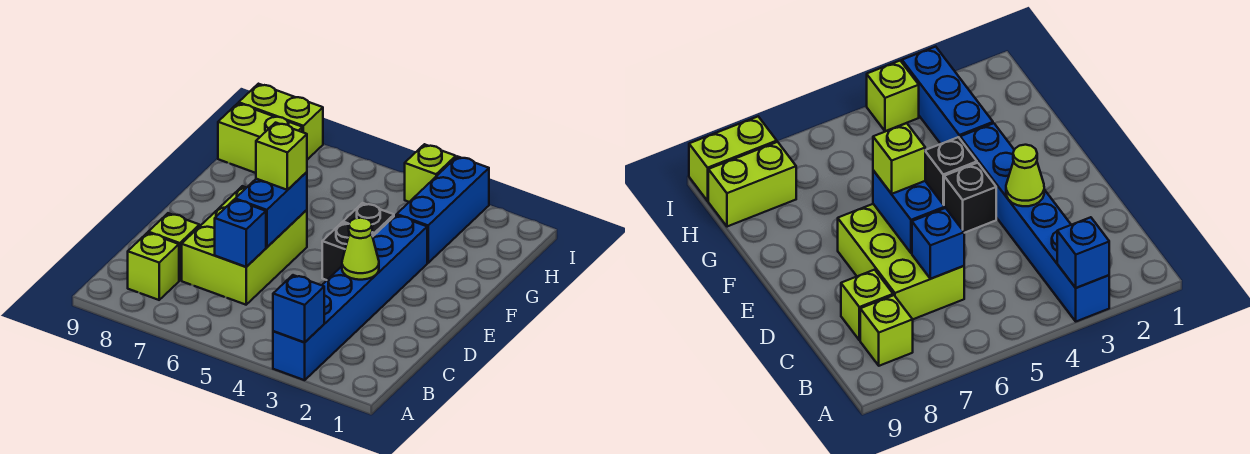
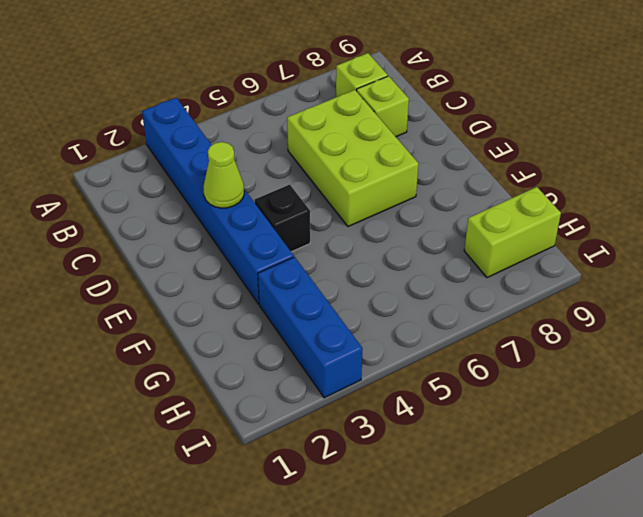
none -> black brick F4 level 1
none -> lime brick I4 level 1
none -> lime brick I8:I9 level 1

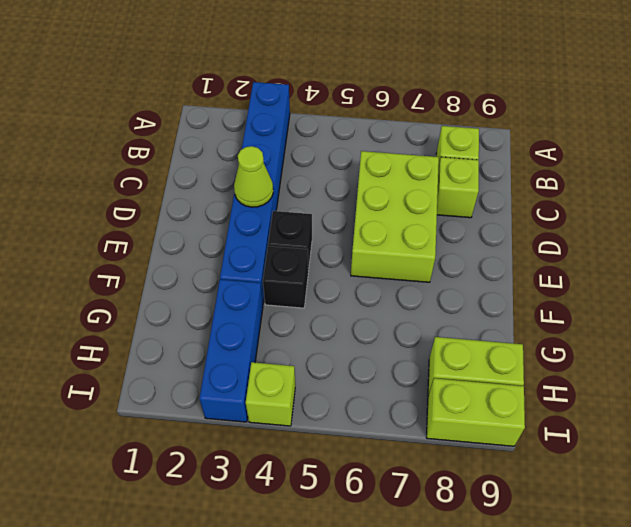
none -> blue brick A3 level 2
none -> blue brick C6 level 2
none -> blue brick D6:E6 level 2

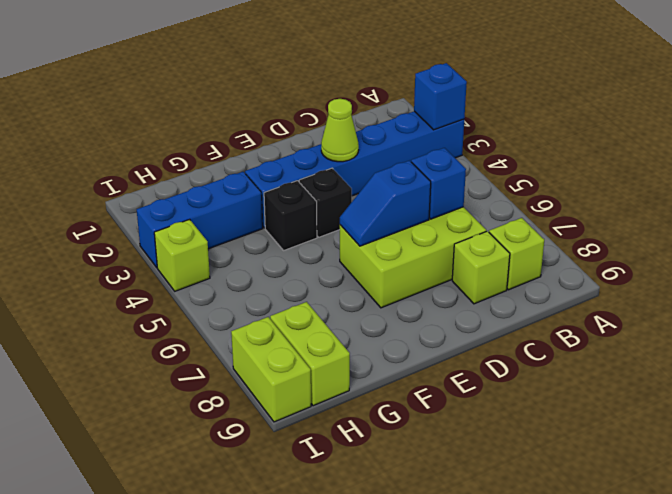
blue slope D6:E6 level 2 top D -> blue brick D6:E6 level 2
none -> lime brick E6 level 3

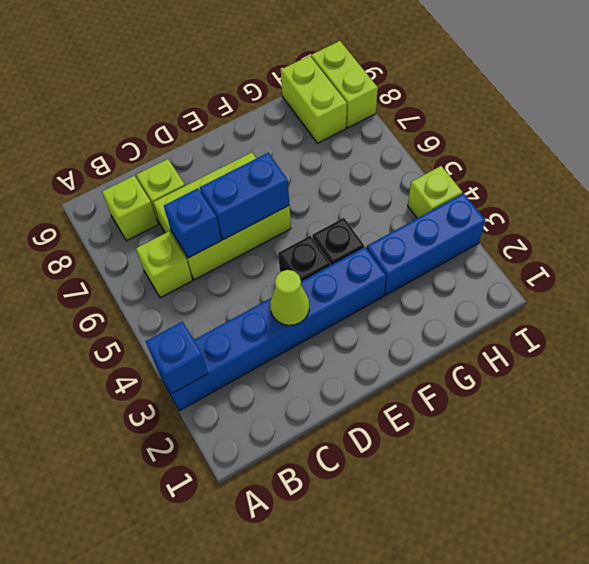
lime brick B6 level 1 -> lime brick E6 level 3

